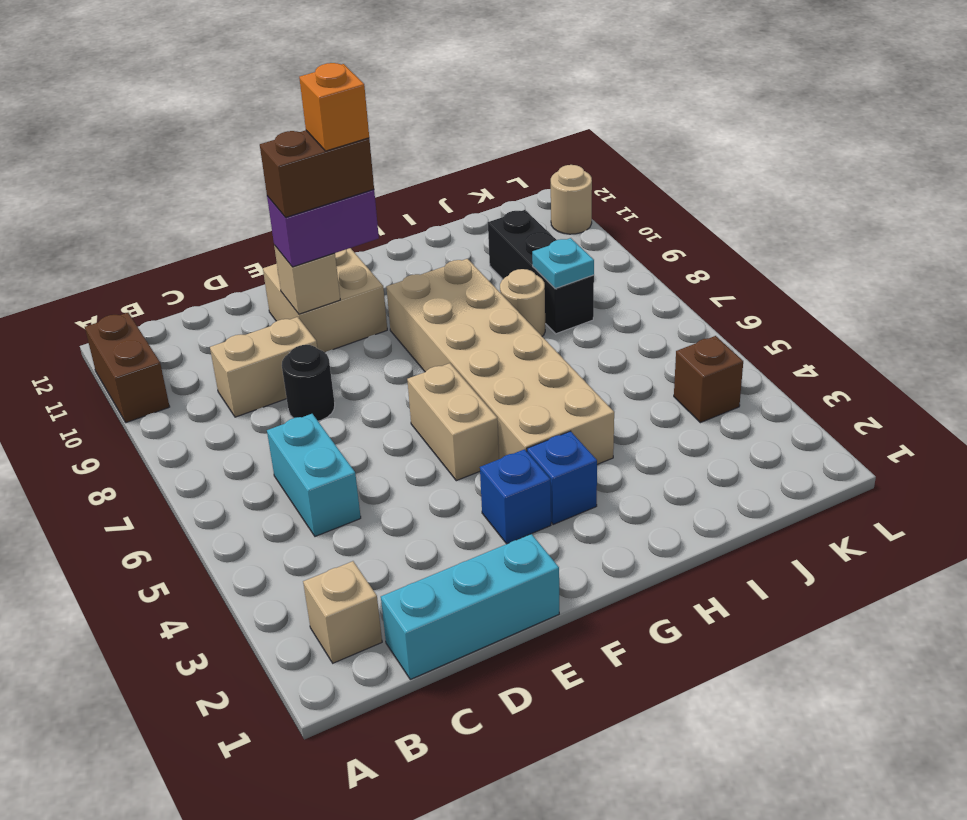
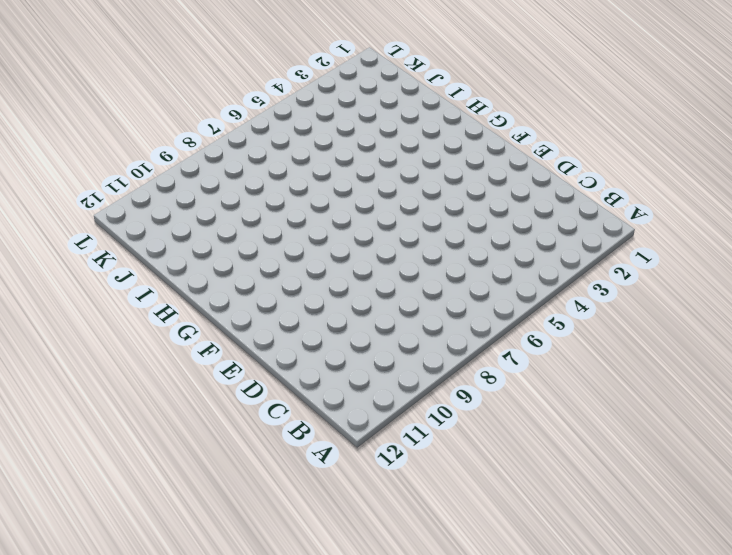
none -> brown brick A10:A11 level 1
none -> tan brick B2 level 1
none -> cyan brick C1:E1 level 1

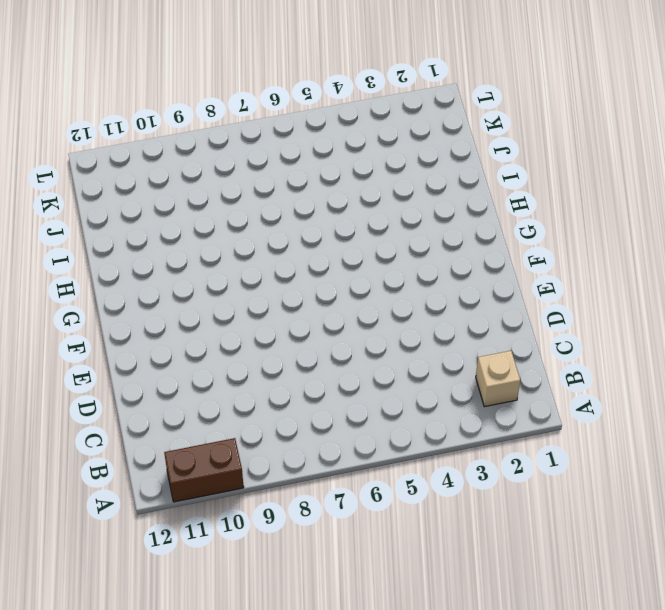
none -> cyan brick C1:E1 level 1
none -> cyan brick C5:C6 level 1
none -> tan brick C9:D9 level 1

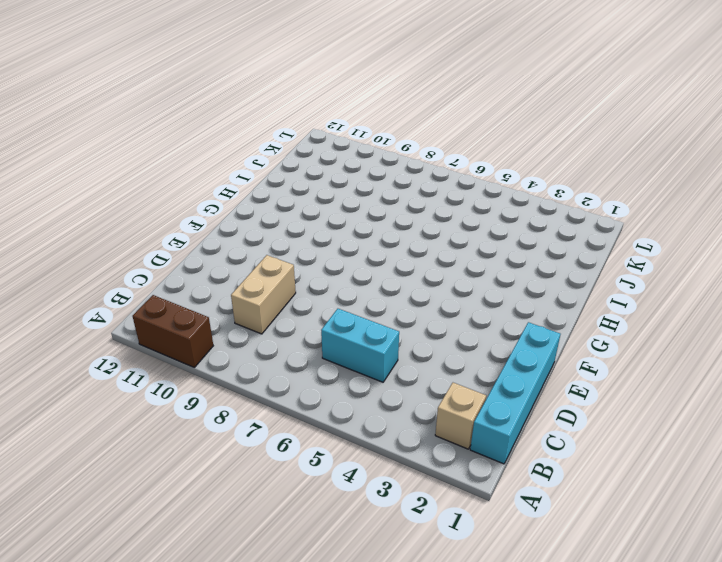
cyan brick B1:E1 level 1 -> cyan brick C1:E1 level 1
none -> black round brick D8 level 1
none -> tan brick E10:F11 level 1
none -> blue brick F3 level 1

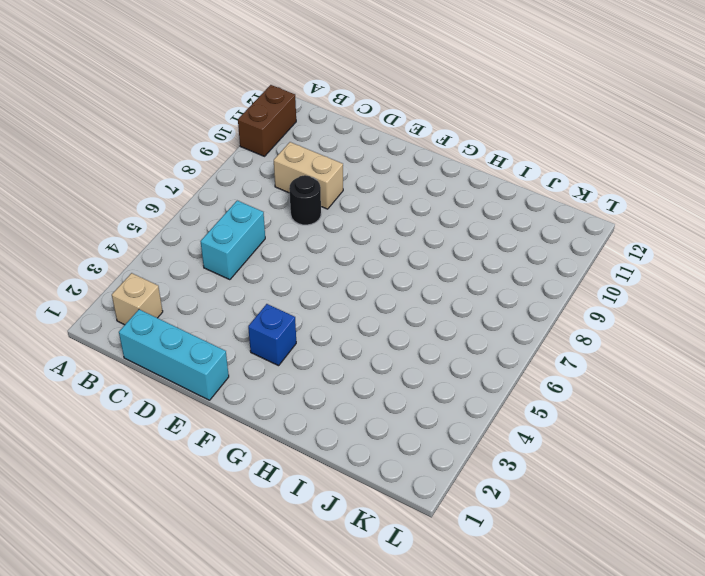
none -> tan brick E10:F11 level 1
none -> tan brick F5:F6 level 1
none -> blue brick G3 level 1

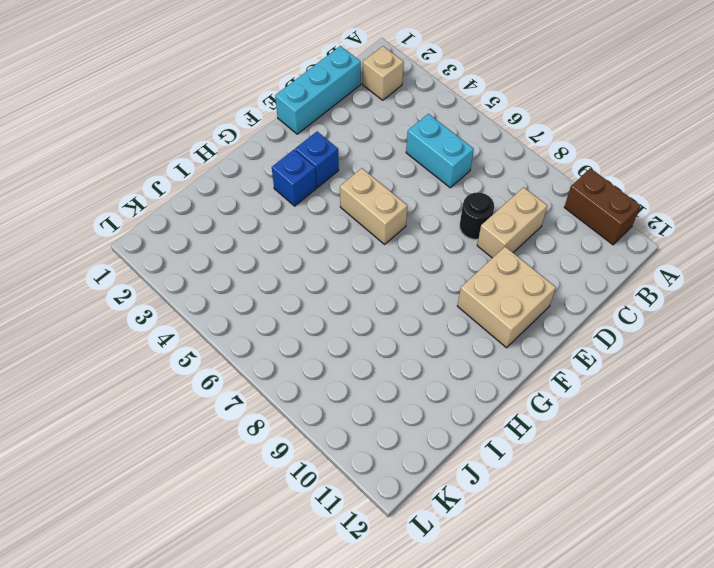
none -> tan brick G4:H9 level 1
none -> tan round brick I8 level 1
none -> black brick J8:J10 level 1

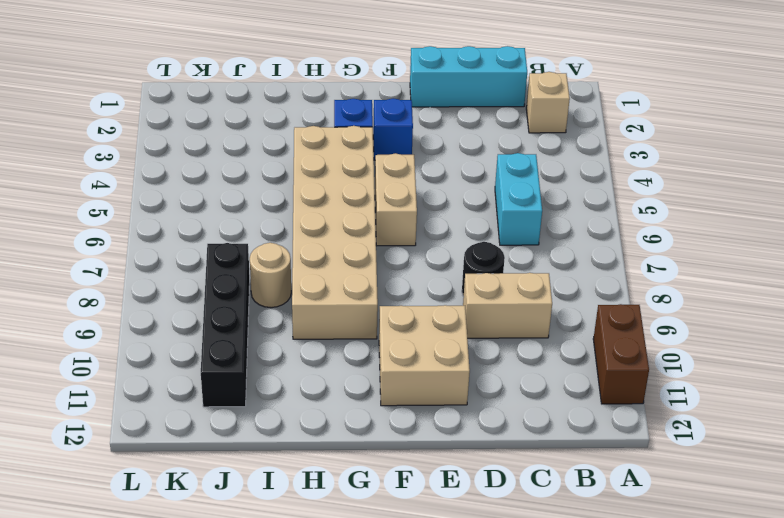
black brick J8:J11 level 1 -> black brick J8:J10 level 1
none -> brown brick K4 level 1
none -> tan round brick L11 level 1
none -> tan brick E10 level 2

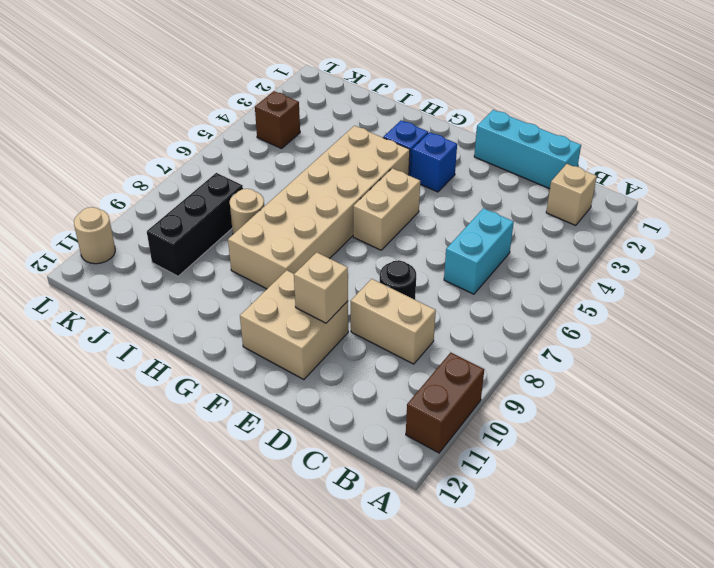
none -> cyan plate J8 level 2
none -> purple brick E10:F10 level 3
none -> brown brick E10:F10 level 4

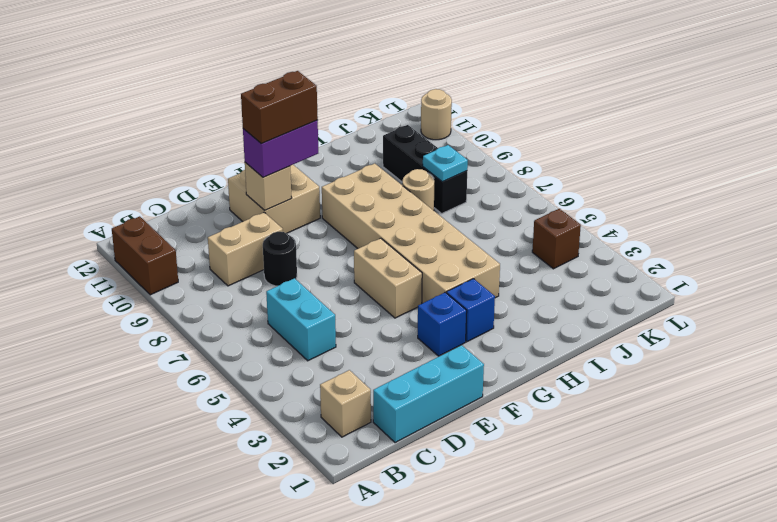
none -> orange brick F10 level 5

